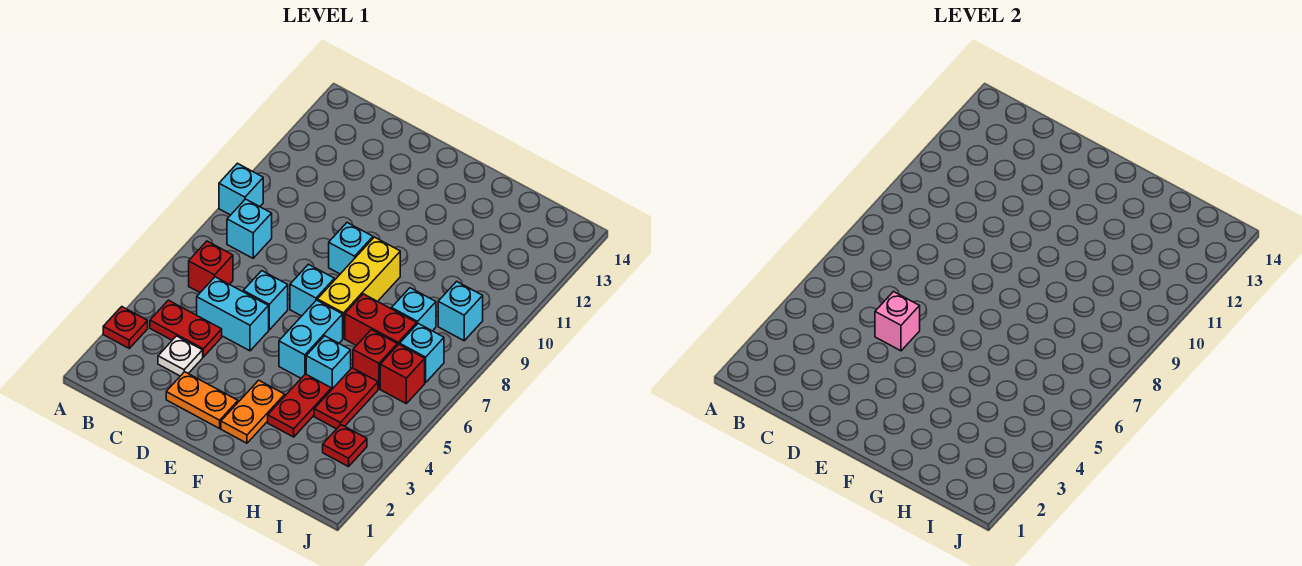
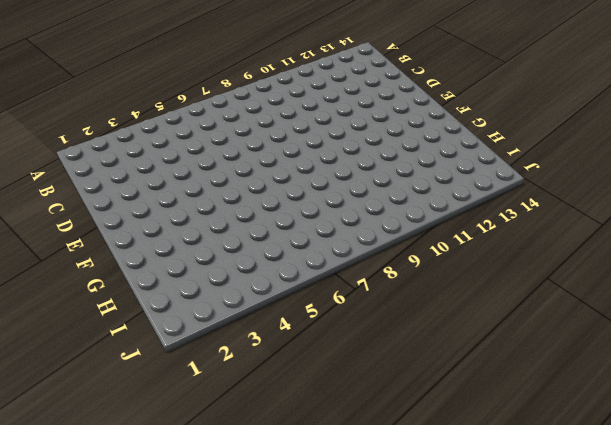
none -> red plate A3 level 1
none -> cyan brick A9 level 1
none -> red plate B4:C4 level 1

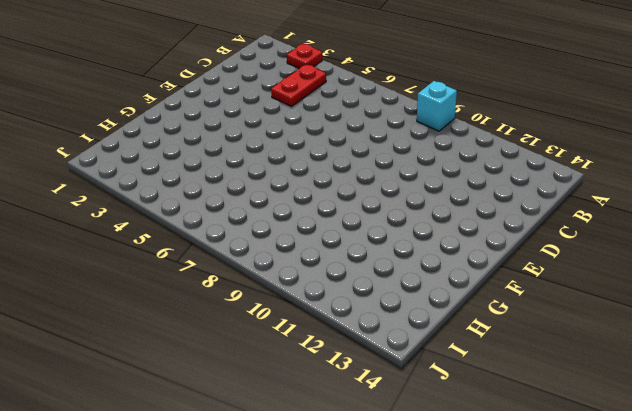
none -> red brick B6 level 1
none -> cyan brick B8 level 1
none -> white plate C3 level 1

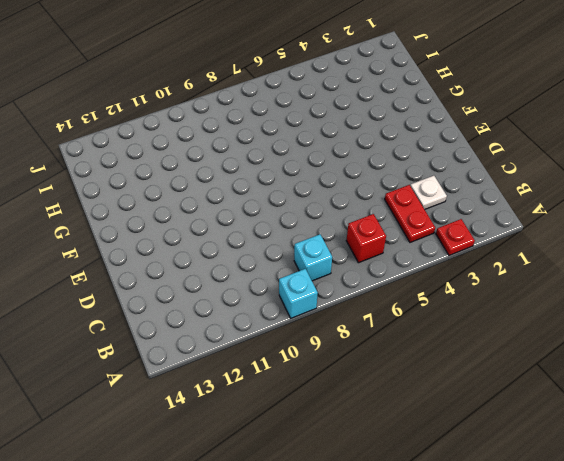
none -> cyan brick C5:D5 level 1
none -> orange plate D2:E2 level 1
none -> cyan brick D6 level 1

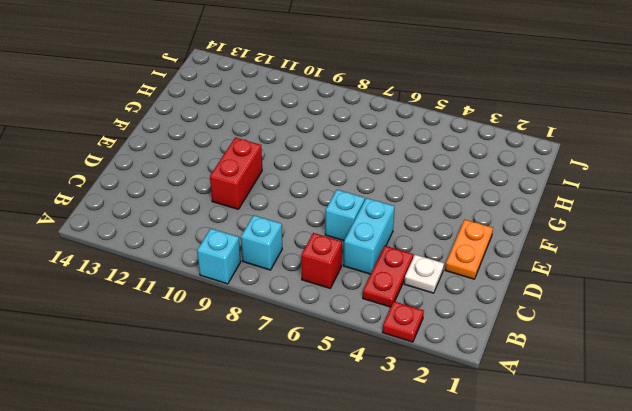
red brick D10:E10 level 1 -> red brick G7:H7 level 1
none -> cyan brick E7 level 1
none -> cyan brick E9 level 1
none -> orange plate F2:F3 level 1

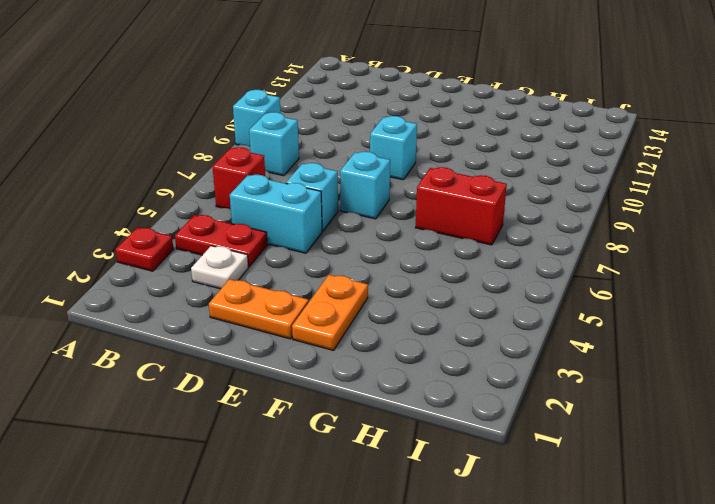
none -> cyan brick F5:F6 level 1
none -> yellow brick F7:F9 level 1
none -> red plate G3:G4 level 1

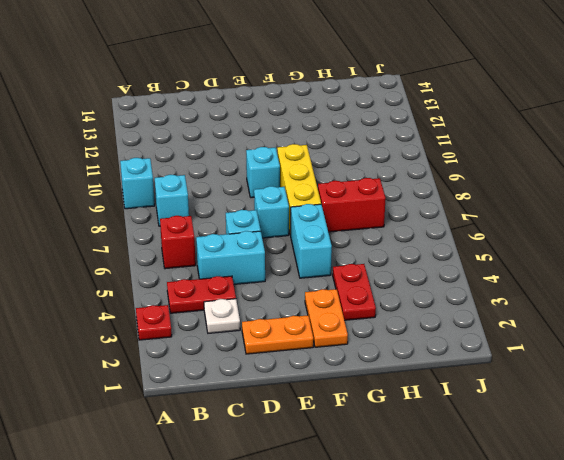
none -> cyan brick G5 level 1
none -> red plate H4:H5 level 1
none -> red brick H6 level 1

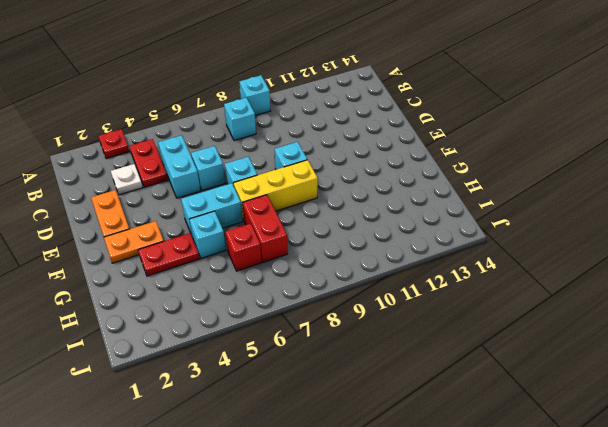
none -> red brick B6 level 1
none -> red plate H4:H5 level 1
none -> cyan brick H8 level 1

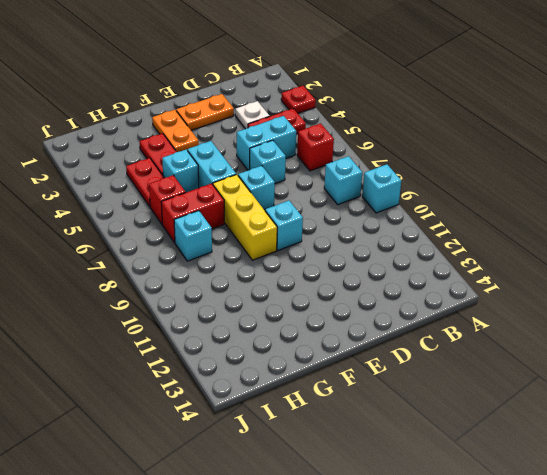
none -> red plate I3 level 1
none -> red brick I6 level 1
none -> cyan brick I7 level 1

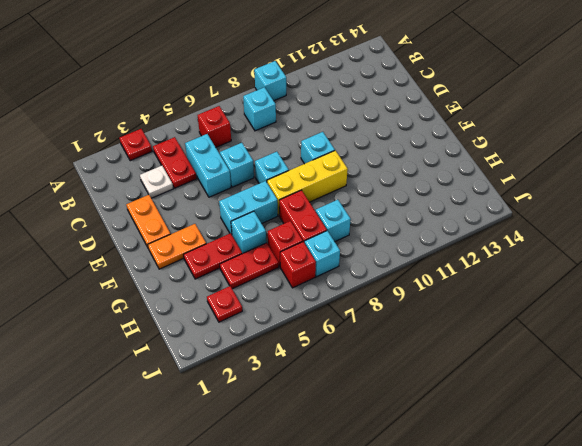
none -> cyan brick I9 level 1
none -> pink brick D5 level 2

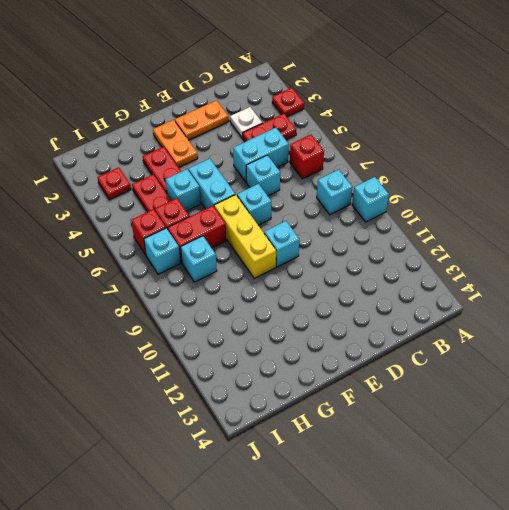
none -> cyan brick I9 level 1
none -> pink brick D5 level 2

